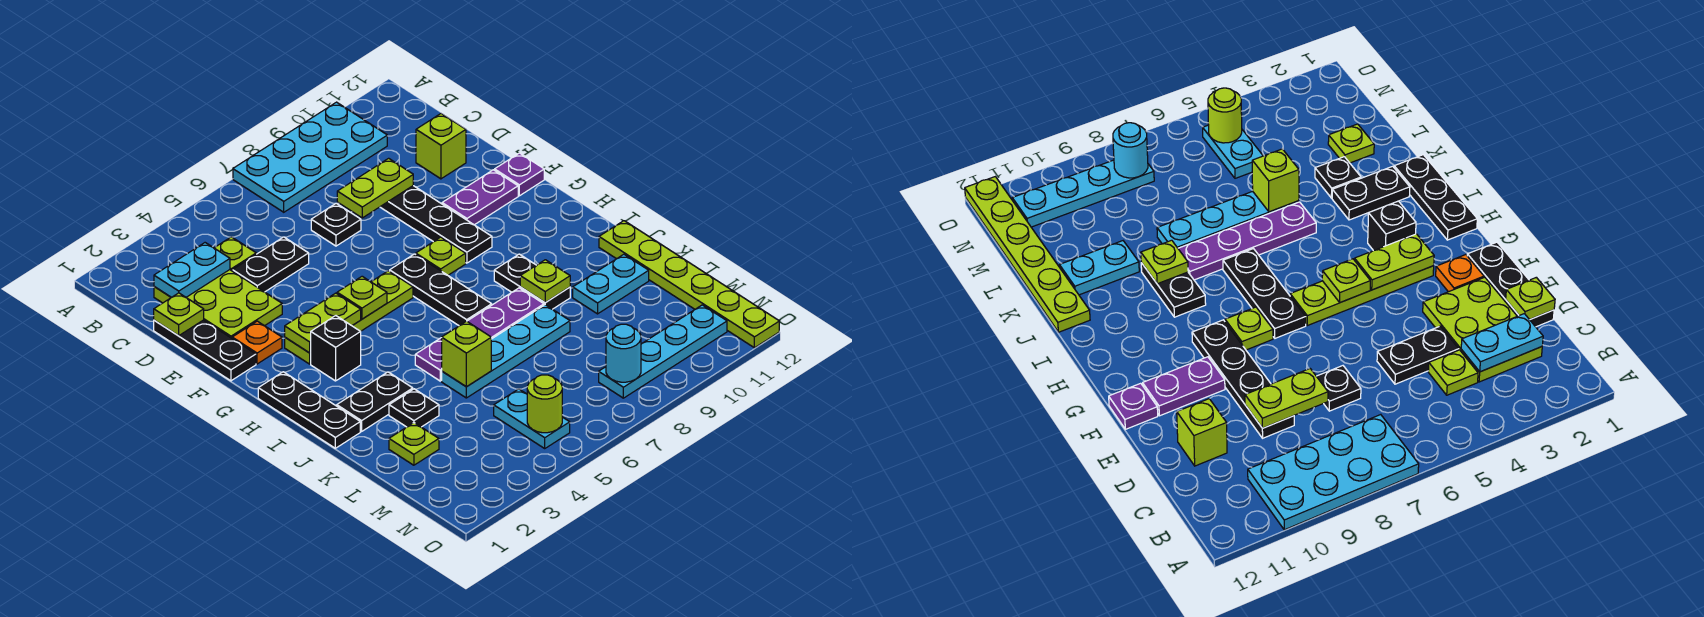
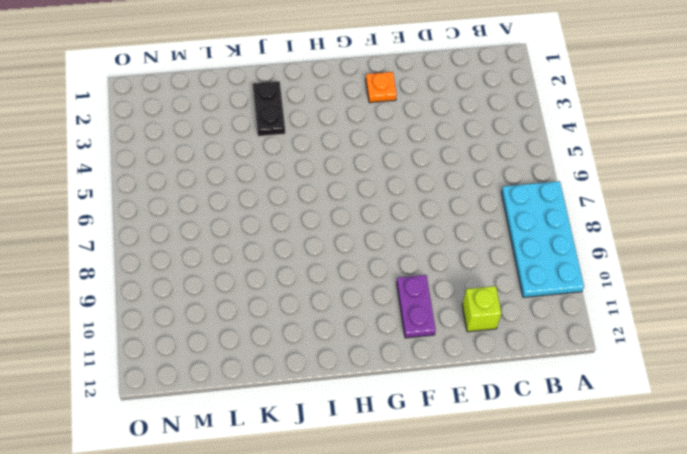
none -> lime plate C2:E3 level 1
none -> lime plate C4 level 1
none -> black plate D1:F1 level 1
none -> black plate D4:D5 level 1

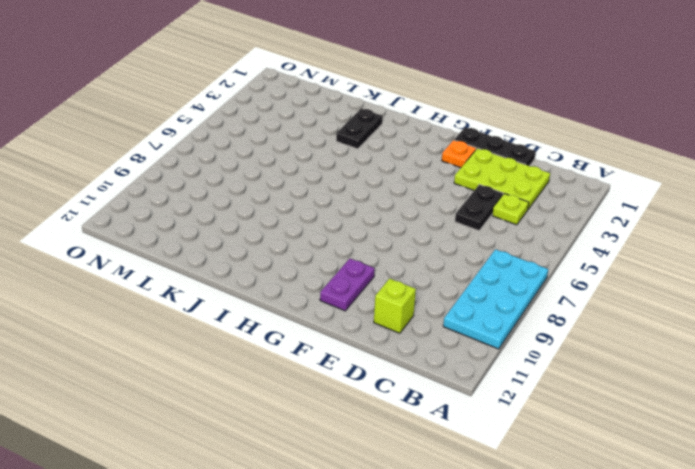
none -> black plate D7 level 1
none -> black plate D9:G9 level 1
none -> purple plate F12 level 1
none -> lime plate G3:G6 level 1

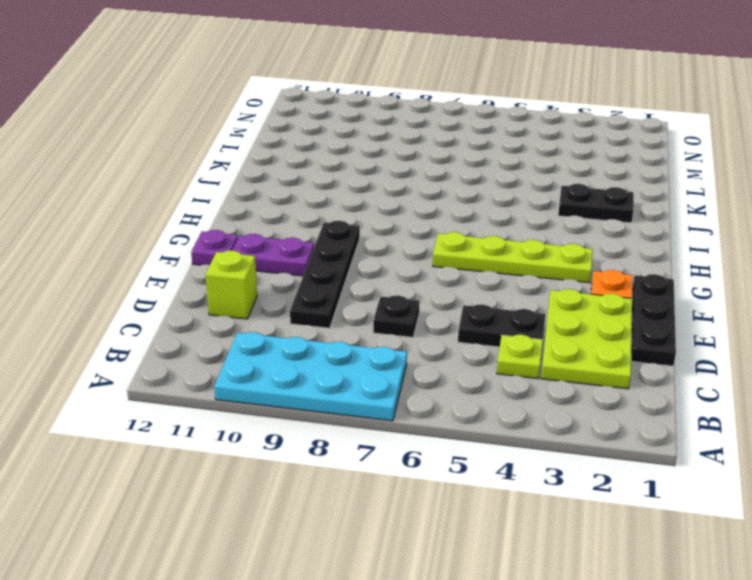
none -> black plate G7:I7 level 1
none -> lime plate G8 level 1
none -> black plate H1:J1 level 1
none -> black brick H3 level 1

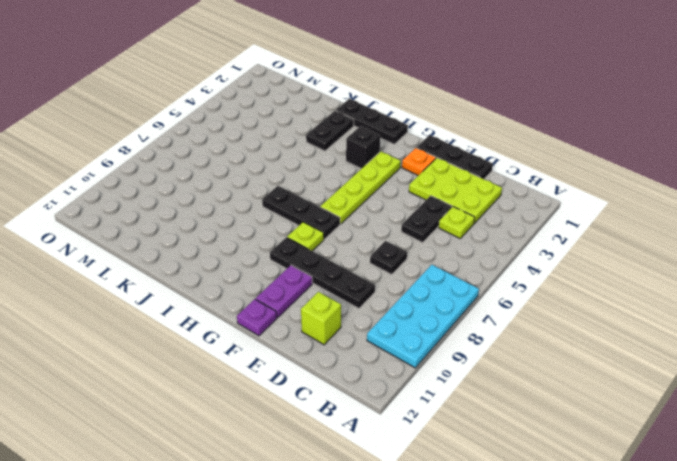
none -> black plate I9:J9 level 1
none -> purple plate J5:J8 level 1
none -> lime plate J12:O12 level 1
none -> black plate K3 level 1

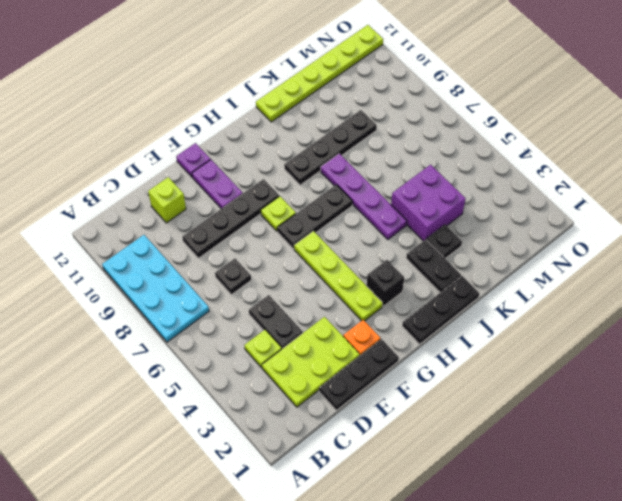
black plate I9:L9 level 1 -> black plate I9:J9 level 1
purple brick K4:L5 level 1 -> cyan plate K5:K8 level 1
none -> cyan plate K10:K11 level 1
none -> lime plate L2 level 1
none -> cyan plate M5:N5 level 1
none -> cyan plate N8:N11 level 1

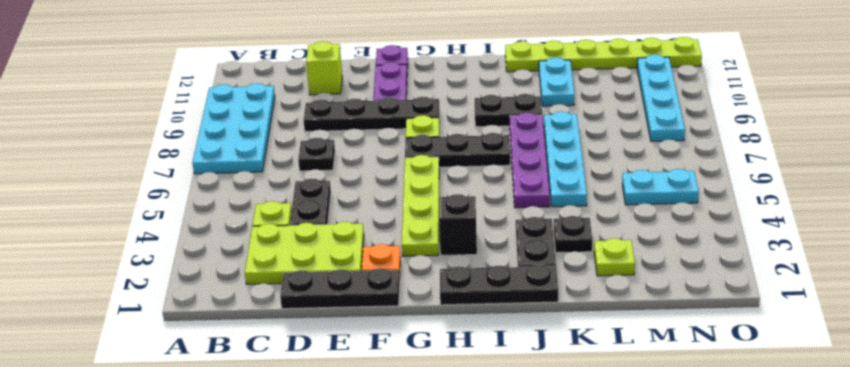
none -> cyan plate C2:C3 level 2
none -> lime plate D1 level 2
none -> lime plate D8:D9 level 2
none -> lime plate G3:G4 level 2

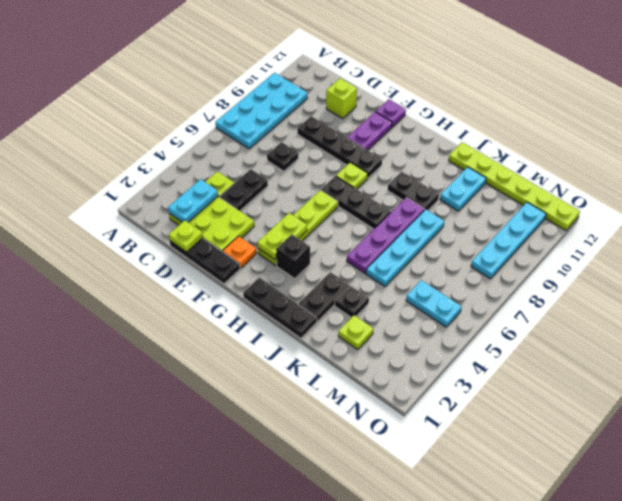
none -> lime plate D8:D9 level 2
none -> lime plate G5 level 2
none -> lime plate J9 level 2
none -> lime brick K5 level 2

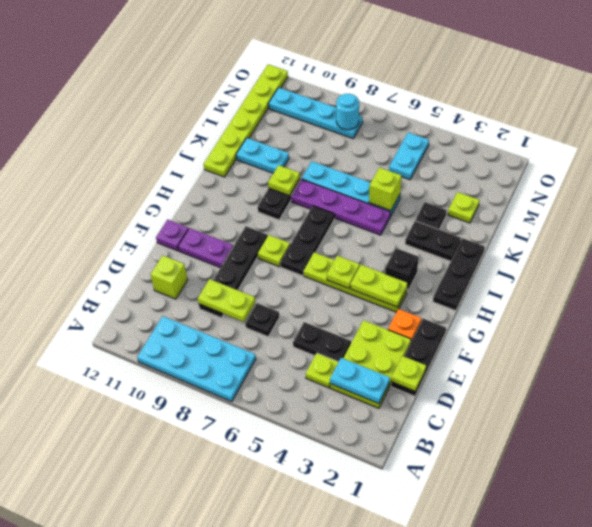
none -> lime round brick N5 level 2

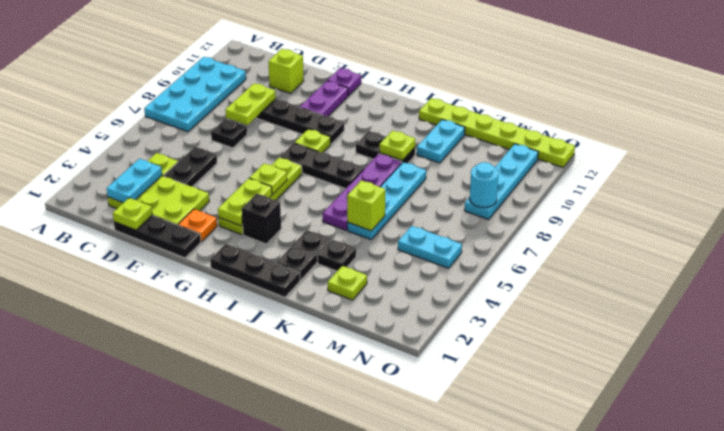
none -> lime round brick N5 level 2

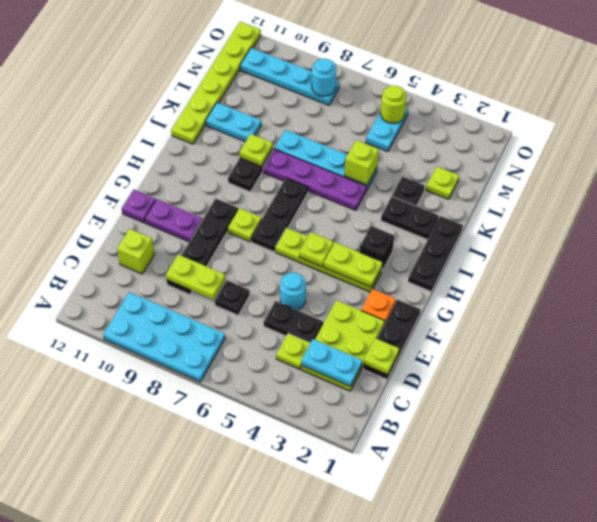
cyan round brick E5 level 1 -> none

